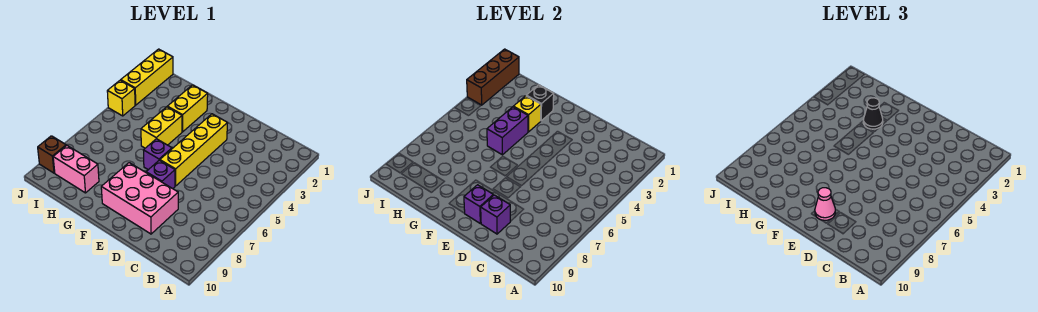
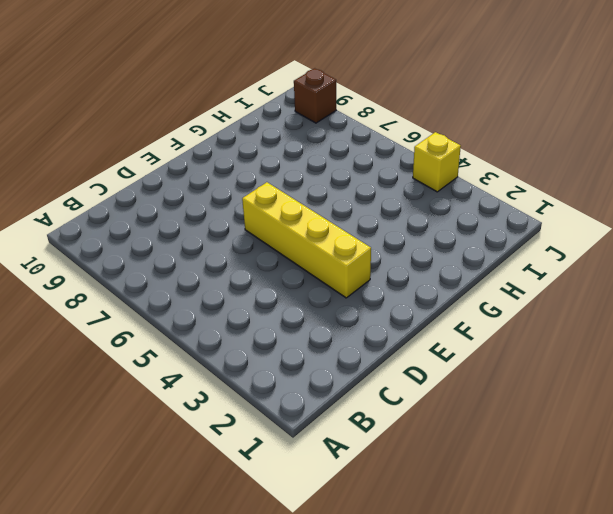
none -> pink brick D8:F9 level 1
none -> purple brick E7 level 1
none -> purple brick F6 level 1

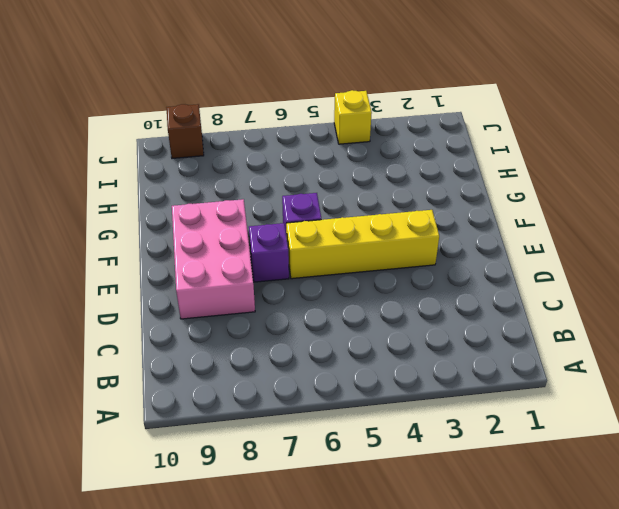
none -> yellow brick G2:G3 level 1
none -> yellow brick G4:G5 level 1
none -> pink brick H9:I9 level 1

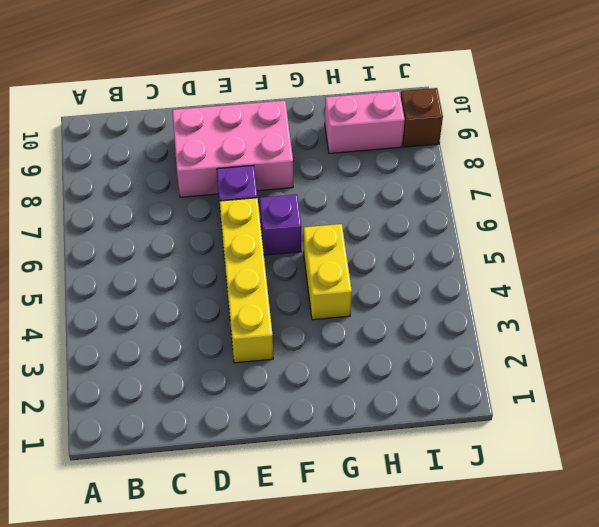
none -> yellow brick G2:G3 level 1
none -> yellow brick J1:J3 level 1
none -> yellow brick J4 level 1

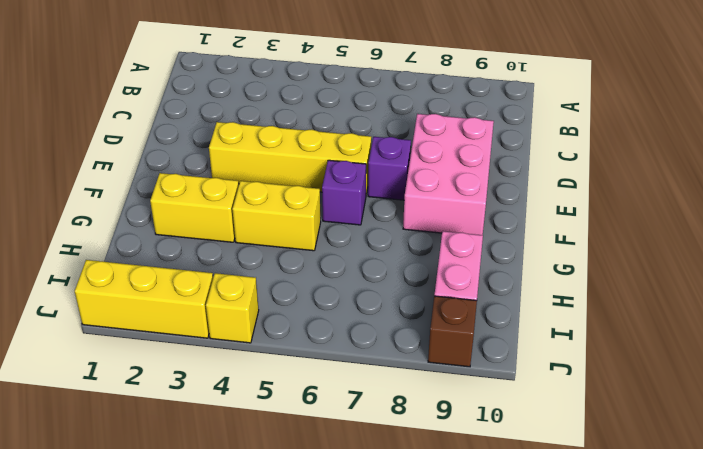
none -> purple brick D9 level 2
none -> purple brick E9 level 2
none -> black brick G2 level 2

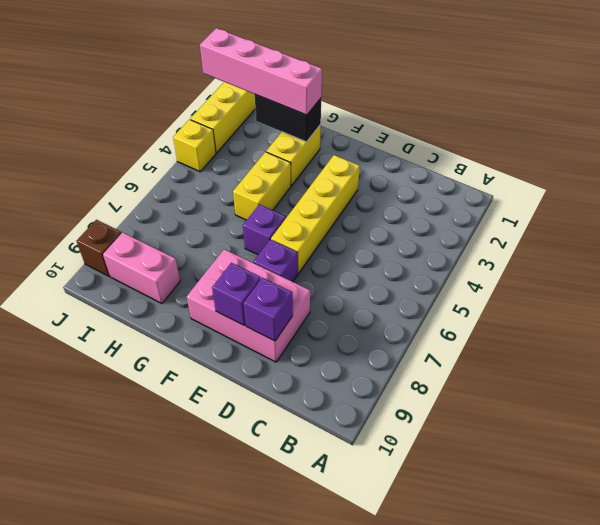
black brick G2:H2 level 2 -> black brick G2 level 2
pink brick G2:J2 level 3 -> none
none -> yellow brick G3 level 2
none -> purple brick G4:G5 level 2
none -> brown brick J1:J3 level 2

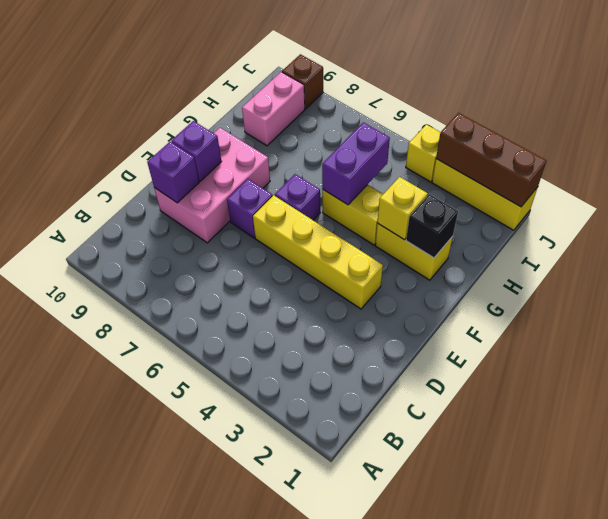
purple brick G5:H5 level 2 -> purple brick G4:G5 level 2
none -> pink cone E9 level 3
none -> black cone G3 level 3

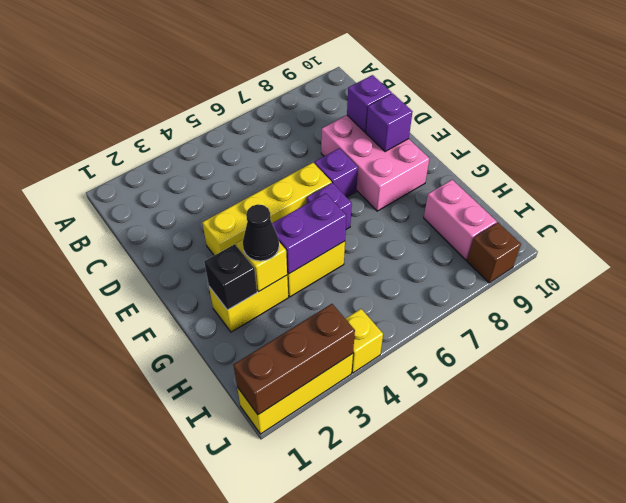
none -> pink cone E9 level 3

